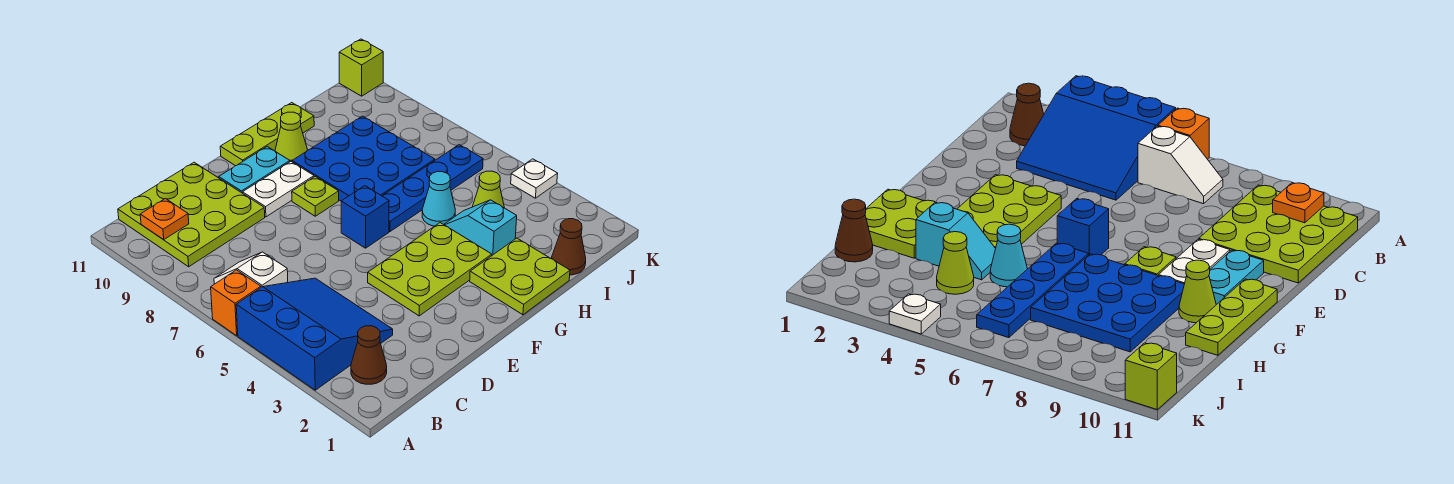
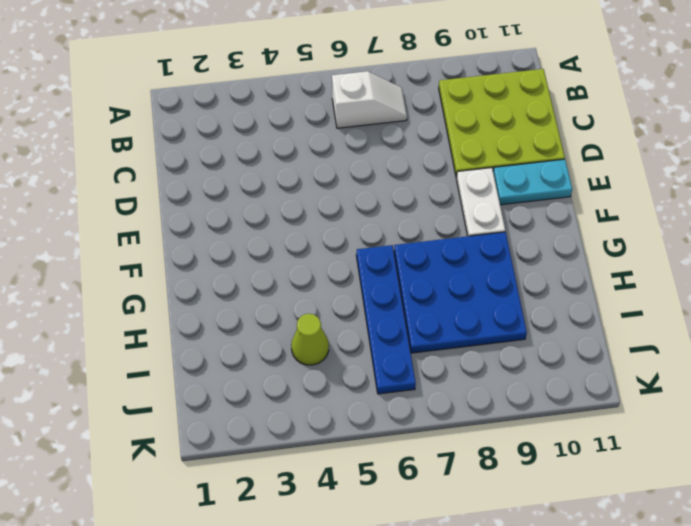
cyan plate E10:E11 level 1 -> cyan plate E10:F10 level 1
none -> blue slope A3:C5 level 1 top A
none -> orange brick A6 level 1
none -> brown cone B2 level 1

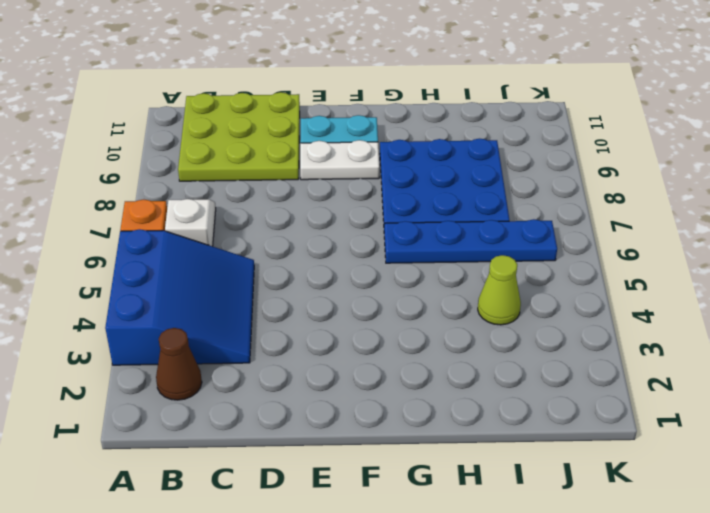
none -> lime plate E3:G4 level 1
none -> blue brick F6 level 1
none -> lime plate F8 level 1

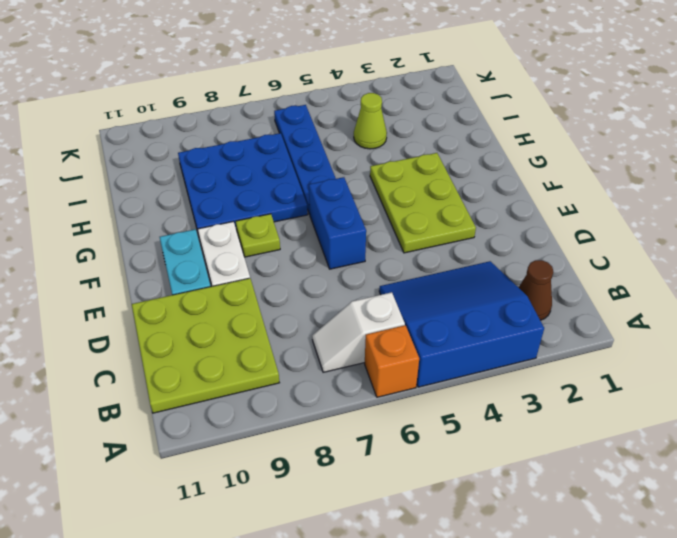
blue brick E6:F6 level 1 -> blue brick F6 level 1
none -> lime plate F11:H11 level 1
none -> lime plate G1:H2 level 1
none -> lime cone G10 level 1

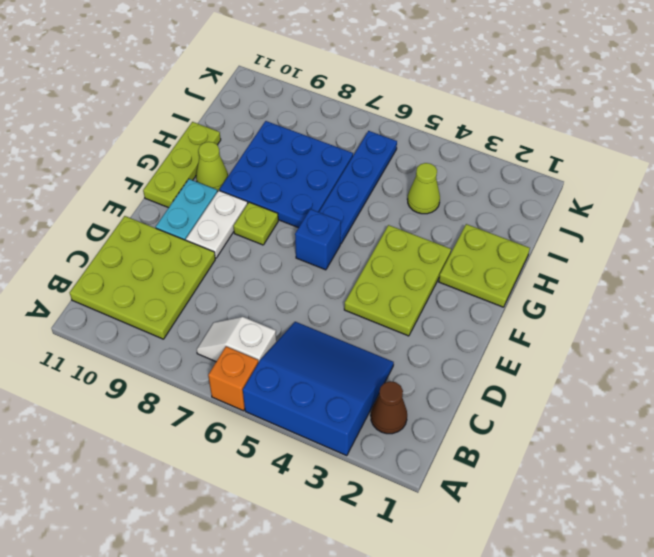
none -> cyan slope H3:H4 level 1 top 3
none -> cyan cone H5 level 1
none -> brown cone I1 level 1

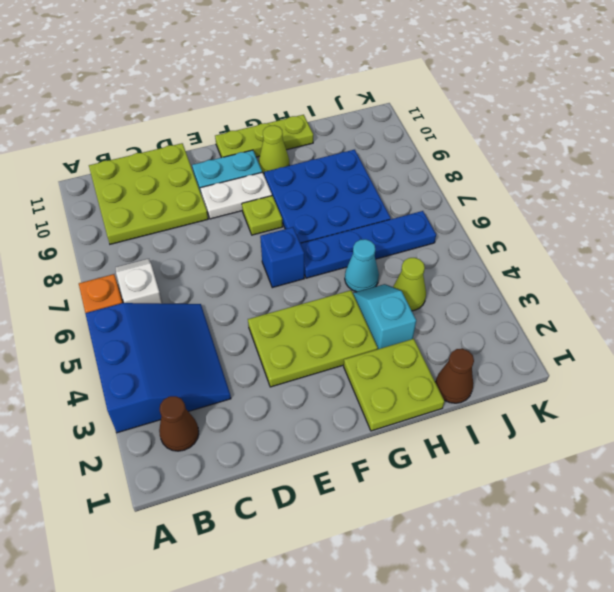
none -> white plate K4 level 1
none -> lime brick K11 level 1
none -> orange plate B10 level 2

